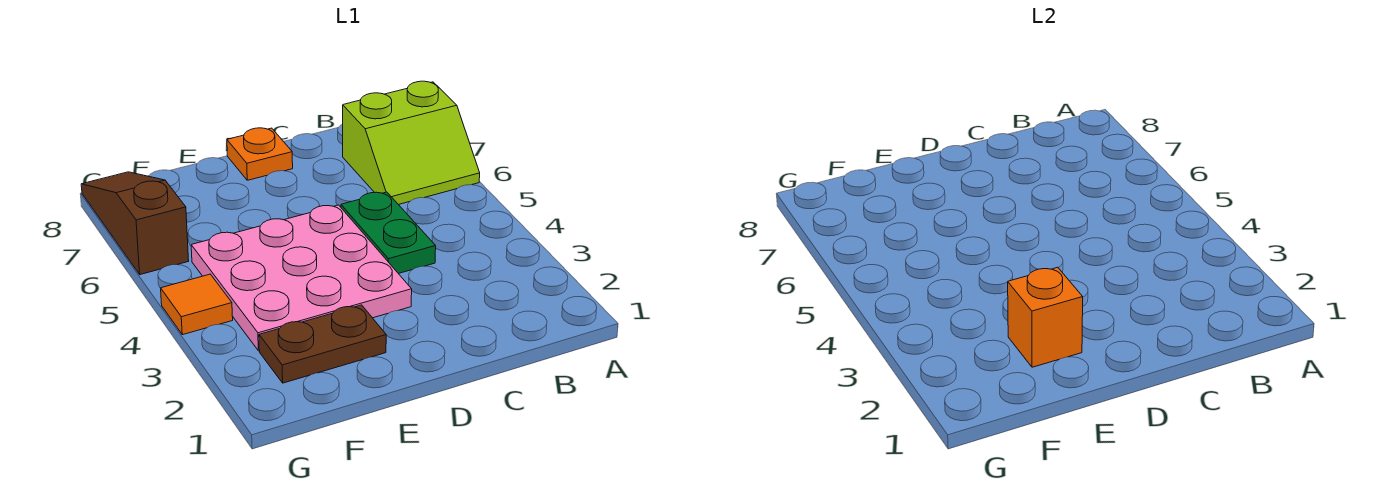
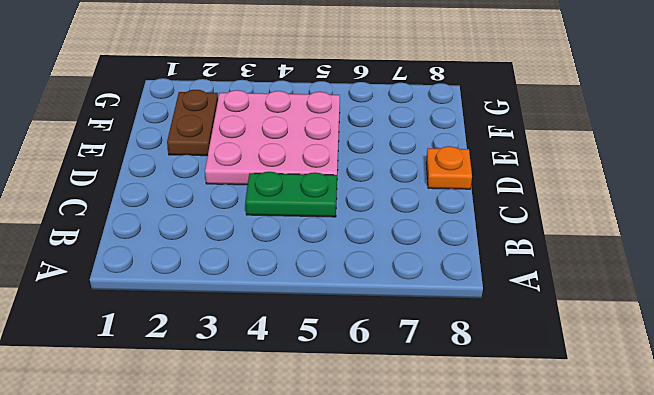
none -> lime slope A6:B7 level 1 top 7
none -> orange tile G4 level 1

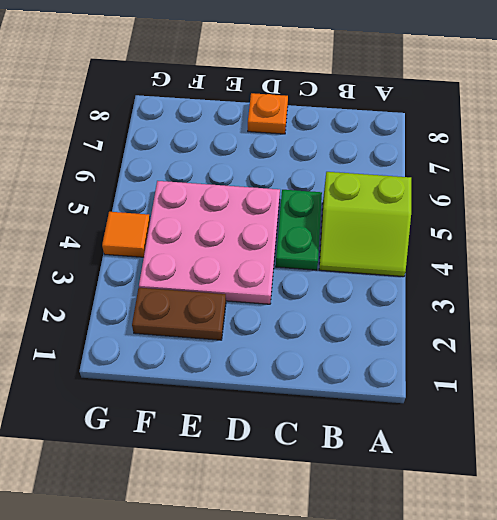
lime slope A4:B5 level 1 top 5 -> lime slope A6:B7 level 1 top 7
none -> brown slope G6:G8 level 1 top 6
none -> orange brick E2 level 2

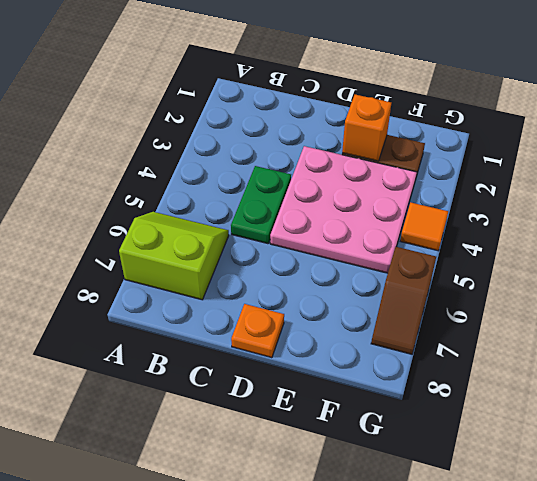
brown slope G6:G7 level 1 top 6 -> brown slope G6:G8 level 1 top 6

